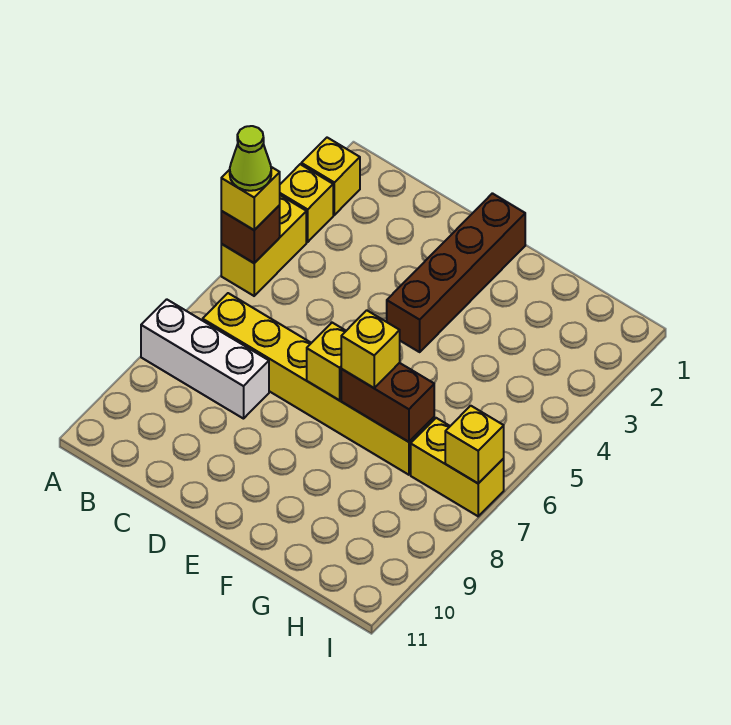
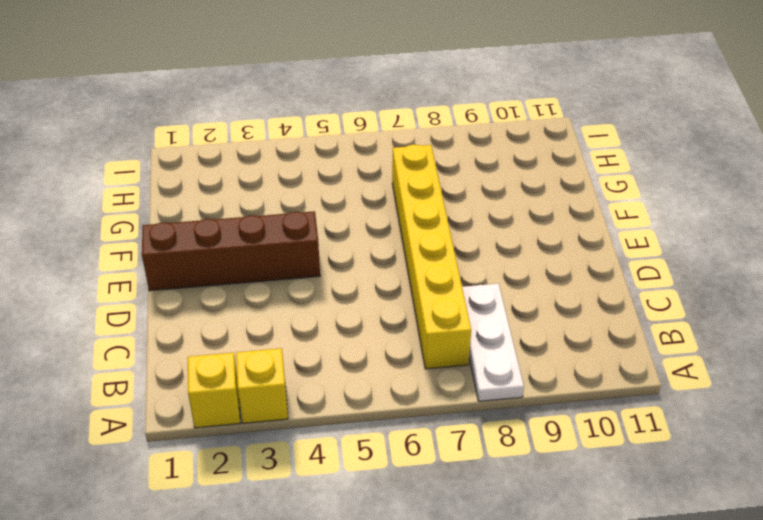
white plate A8:C8 level 1 -> white brick A8:C8 level 1
none -> yellow brick A4:A5 level 1
none -> yellow brick H7:I7 level 1
none -> brown brick A5 level 2

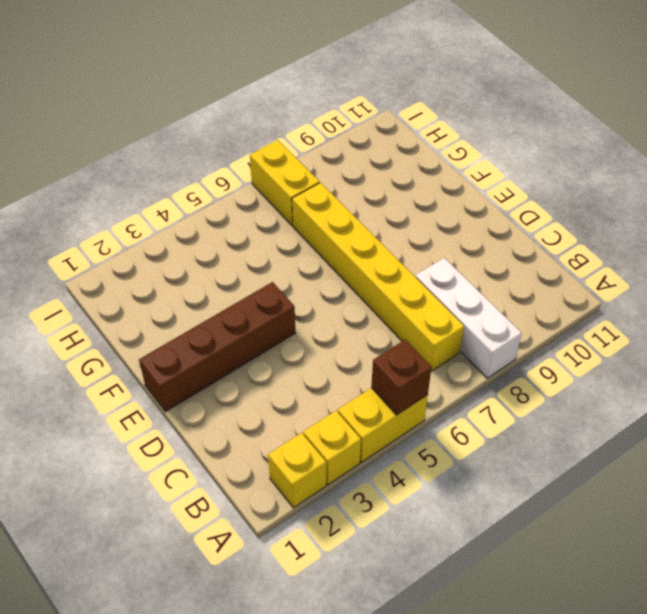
none -> yellow brick E7 level 2
none -> brown brick F7:G7 level 2
none -> yellow brick I7 level 2

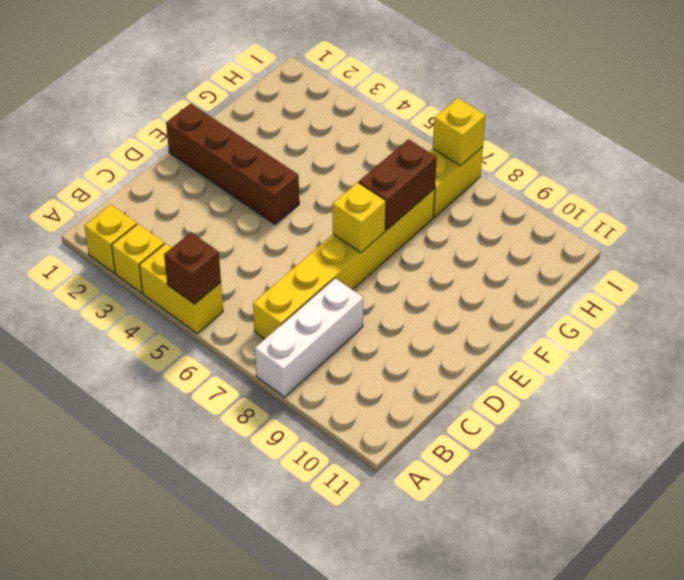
none -> yellow brick A5 level 3
none -> yellow brick F7 level 3
none -> lime cone A5 level 4

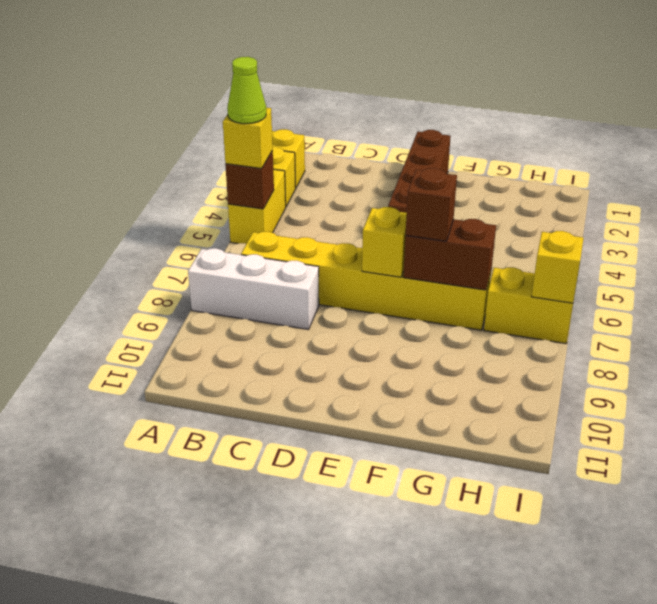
brown brick F7 level 3 -> yellow brick F7 level 3

